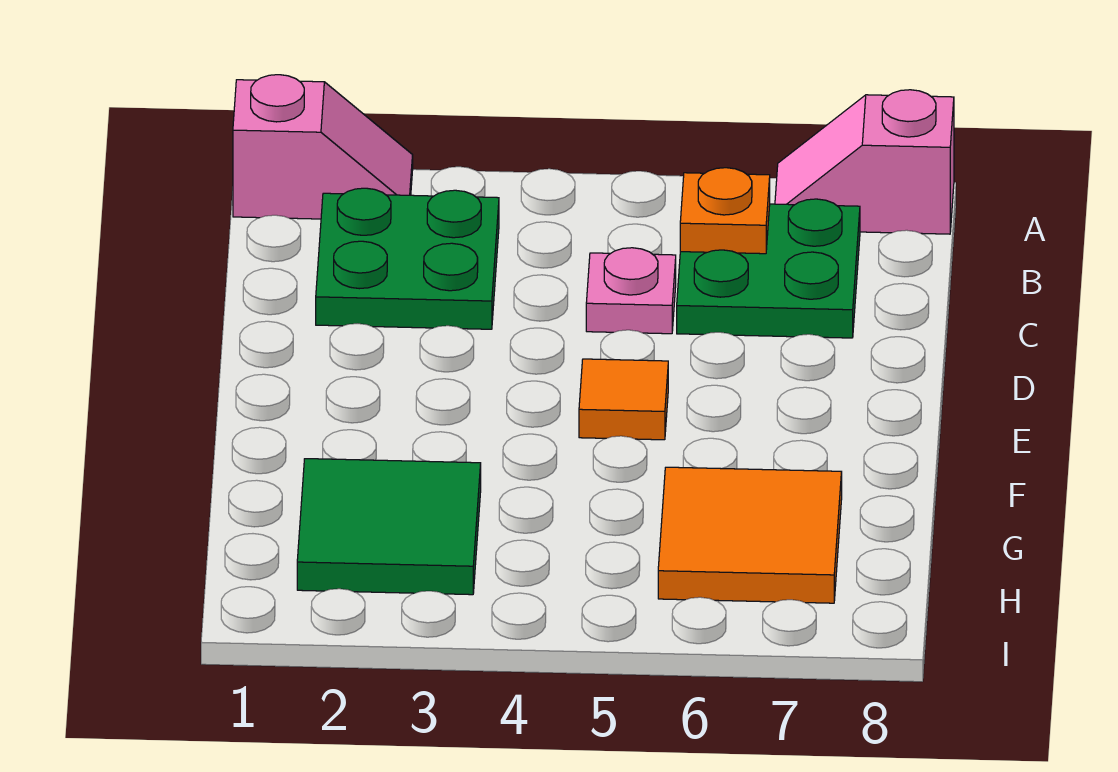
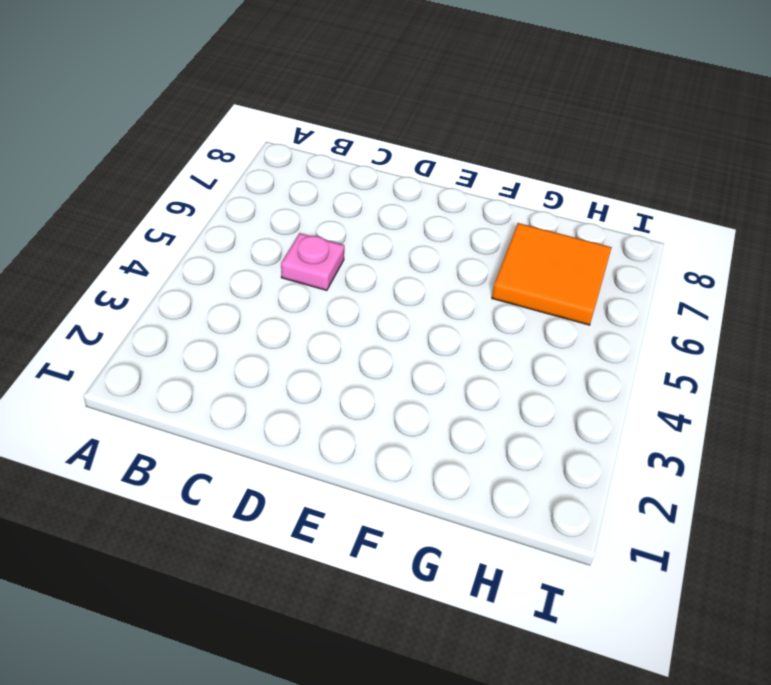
none -> pink slope A1:A2 level 1 top 1
none -> pink slope A7:A8 level 1 top 8

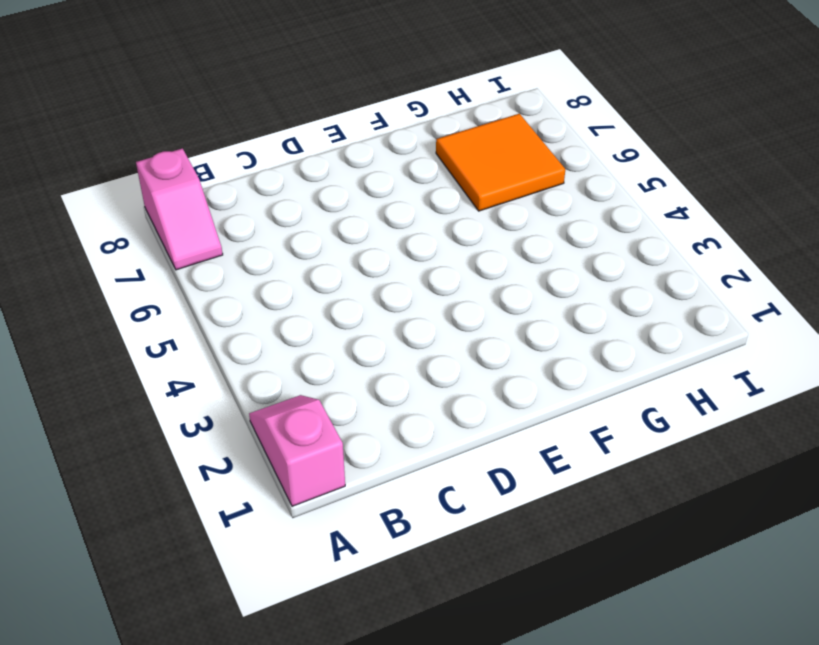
none -> green plate B2:C3 level 1
none -> green plate B6:C7 level 1

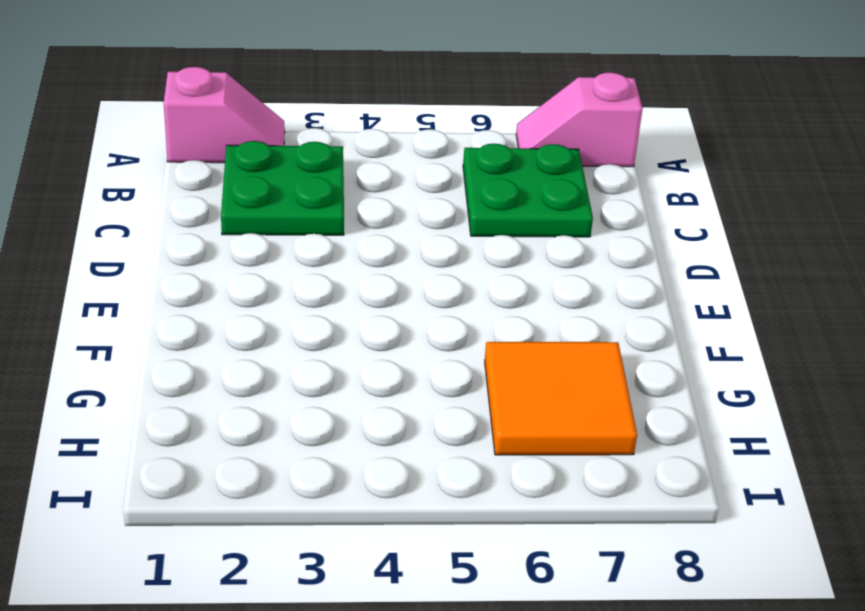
none -> pink plate C5 level 1
none -> orange tile E5 level 1

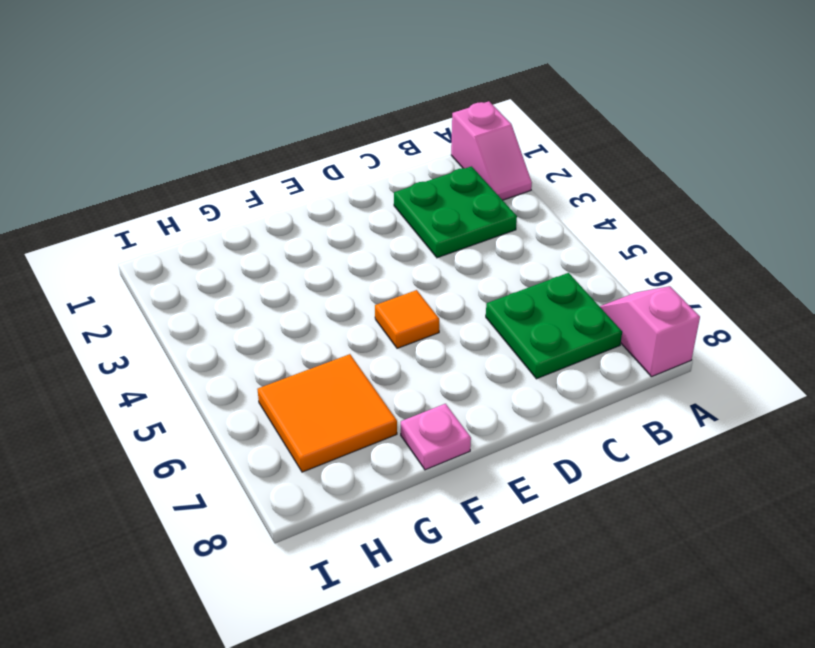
pink plate F8 level 1 -> pink plate C5 level 1
none -> green tile G2:H3 level 1
none -> orange plate B6 level 2

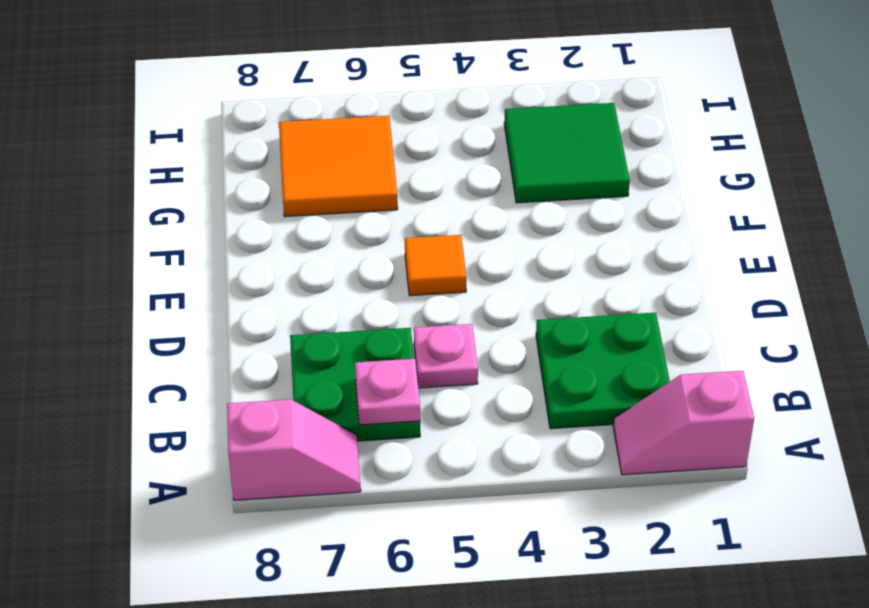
pink plate B6 level 2 -> orange plate B6 level 2

